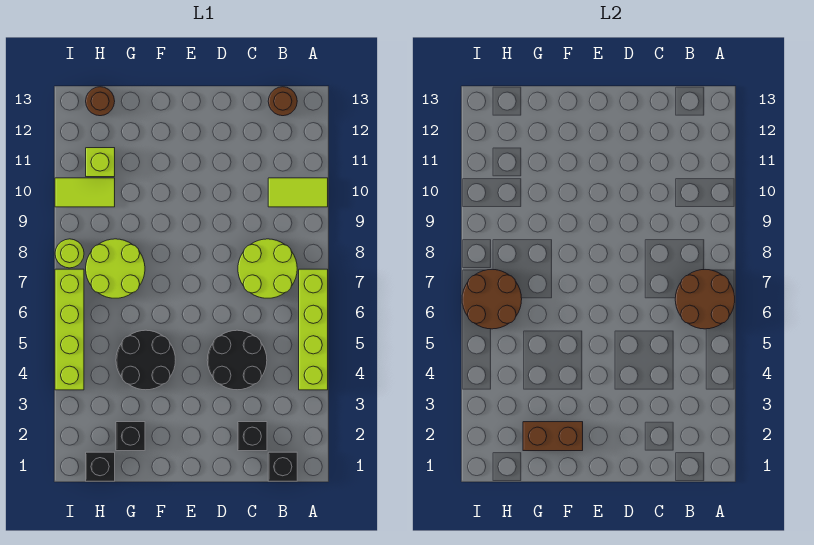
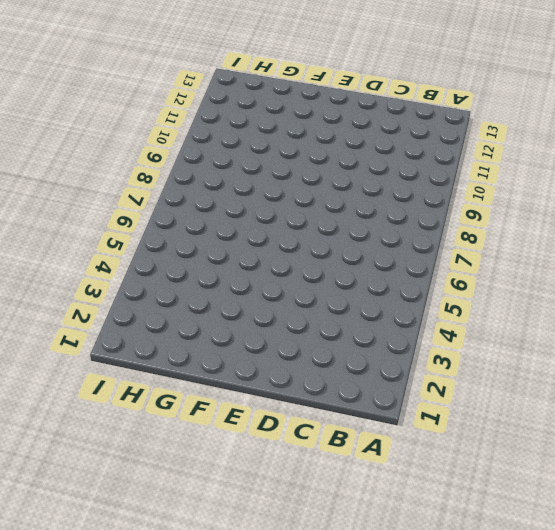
none -> lime brick A4:A7 level 1
none -> lime tile A10:B10 level 1
none -> black brick B1 level 1

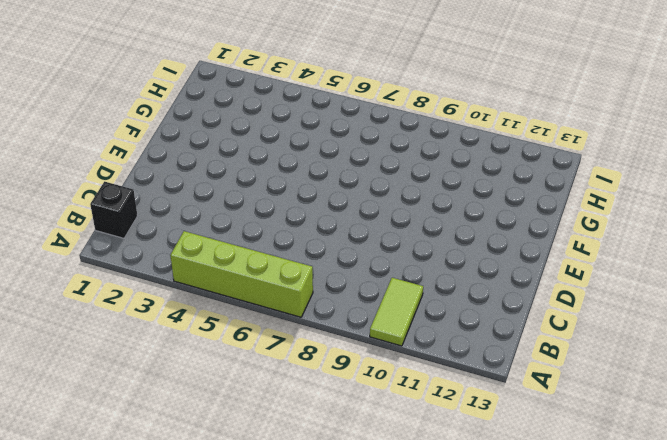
none -> lime round brick B7:C8 level 1
none -> brown round brick B13 level 1
none -> black brick C2 level 1

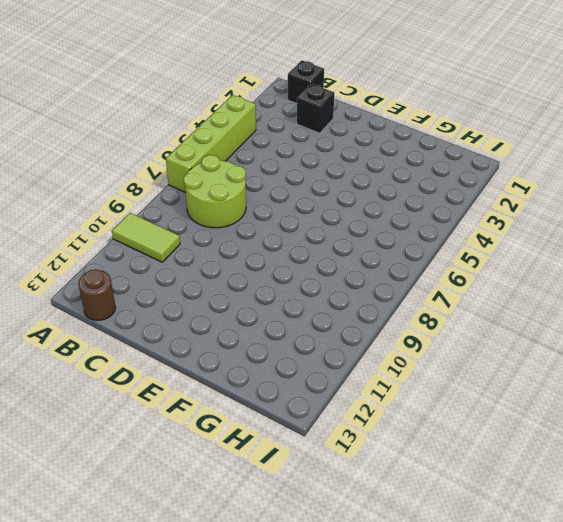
none -> black round brick C4:D5 level 1
none -> black round brick F4:G5 level 1
none -> black brick G2 level 1

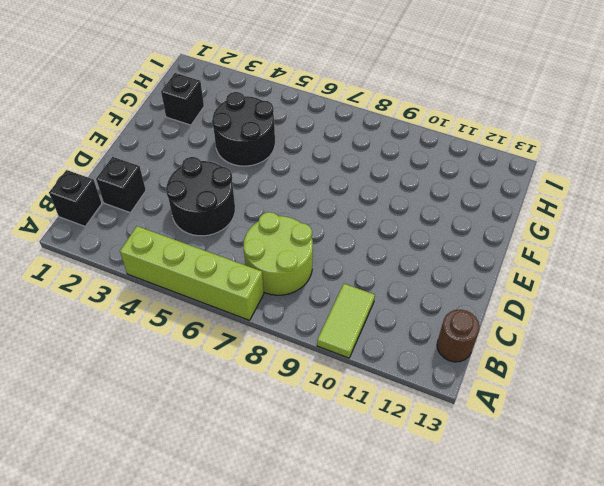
none -> lime round brick G7:H8 level 1
none -> black brick H1 level 1
none -> lime tile H10:I10 level 1

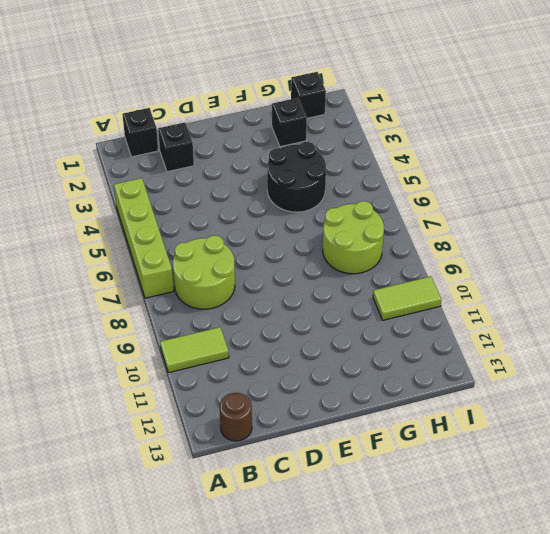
none -> black round brick C4:D5 level 1
none -> lime brick H11 level 1
none -> brown round brick H13 level 1

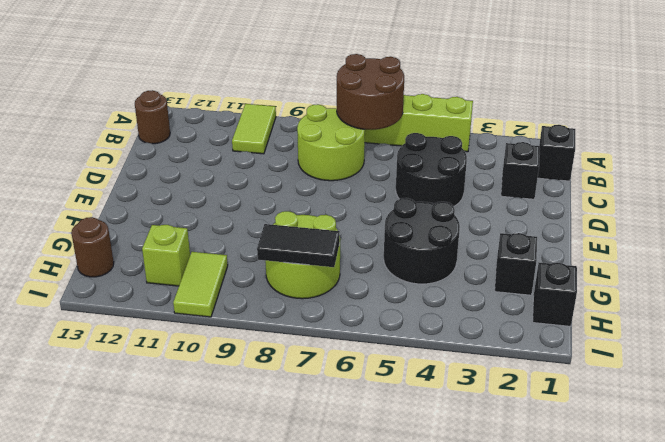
black tile H7:H8 level 2 -> brown round brick H6:I7 level 2
none -> lime brick I4:I7 level 1
none -> lime round brick I8 level 1
none -> brown brick F2:G2 level 2

